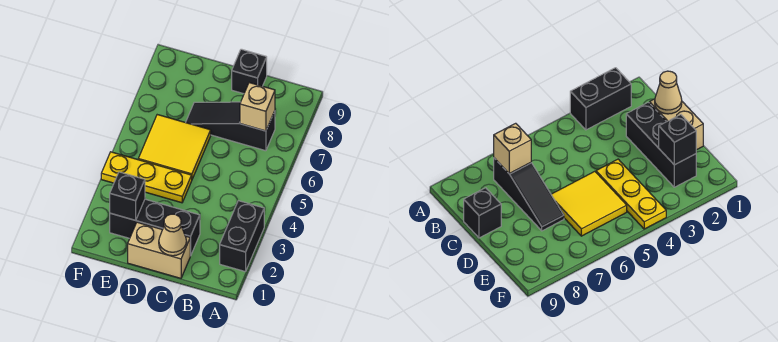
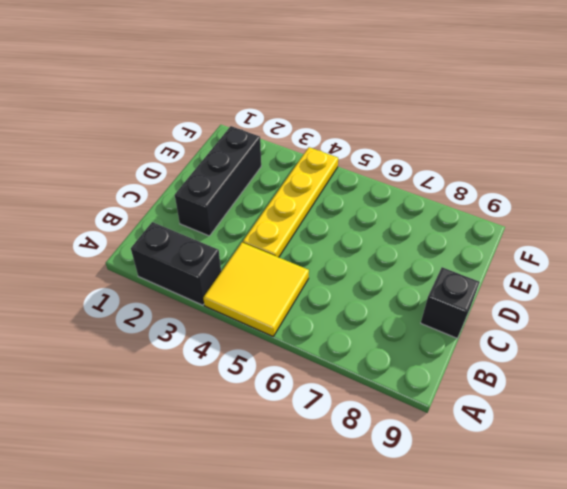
yellow tile A4:B5 level 1 -> yellow tile D5:E6 level 1
yellow plate C4:F4 level 1 -> yellow plate D4:F4 level 1
none -> black slope B7:D7 level 1 top B
none -> tan brick C1:D1 level 1

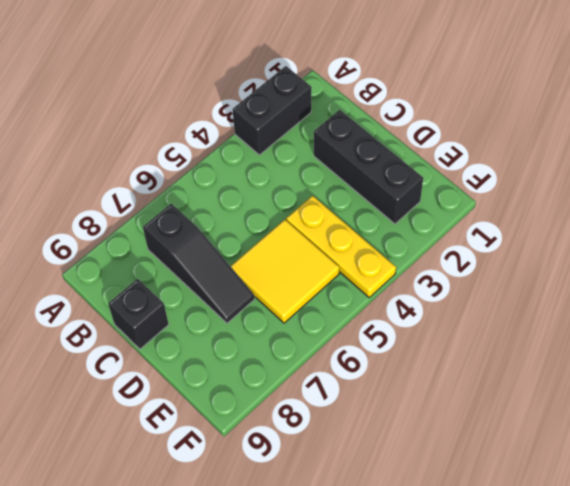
none -> tan brick C1:D1 level 1
none -> tan brick B7 level 2

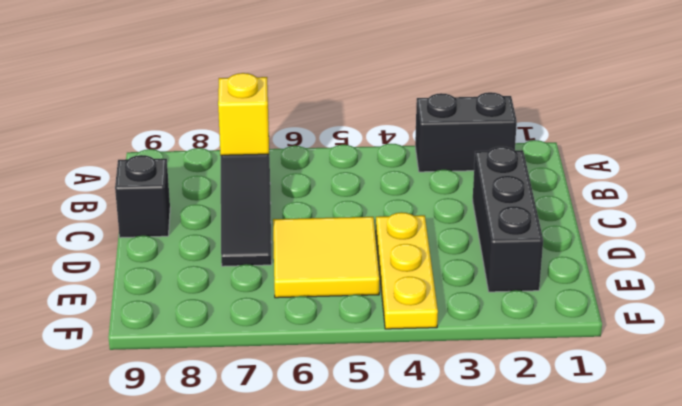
yellow brick B7 level 2 -> tan brick B7 level 2
none -> tan brick C1:D1 level 1
none -> tan cone C1 level 2

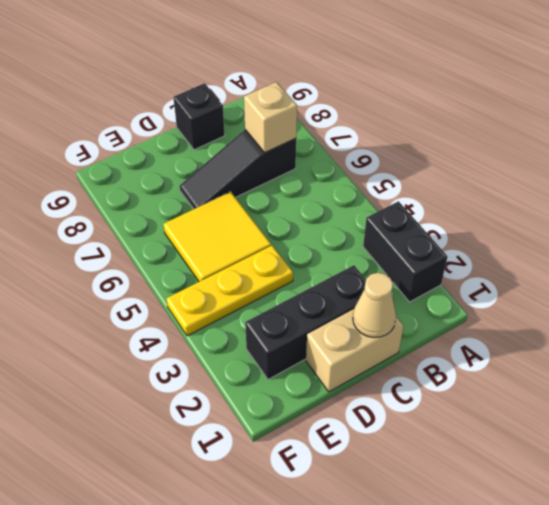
none -> black brick E2 level 2

